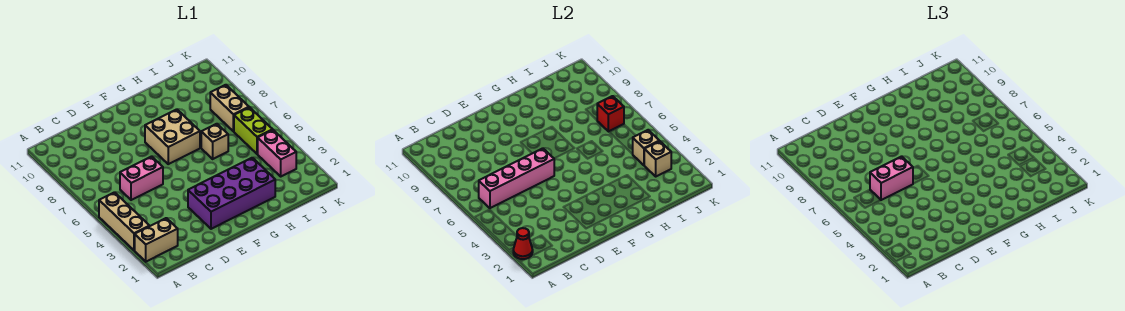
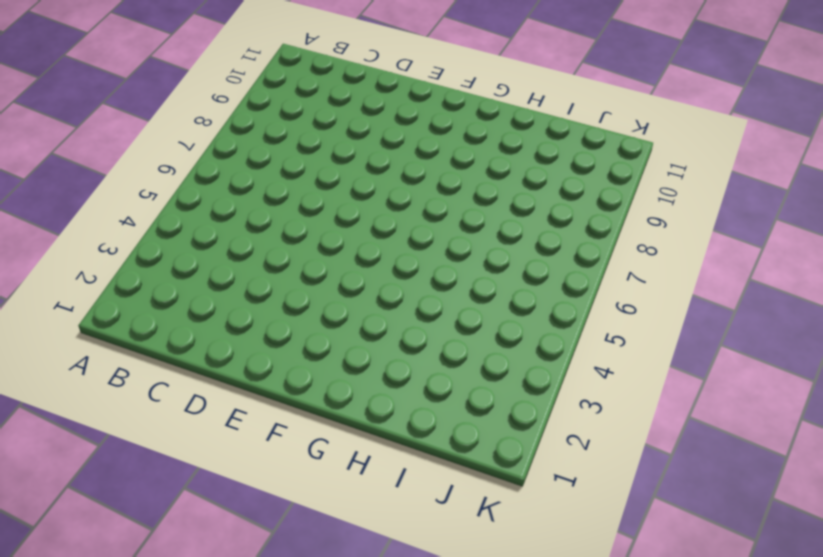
none -> tan brick A2:B2 level 1
none -> tan brick A3:A5 level 1
none -> pink brick C6:D6 level 1

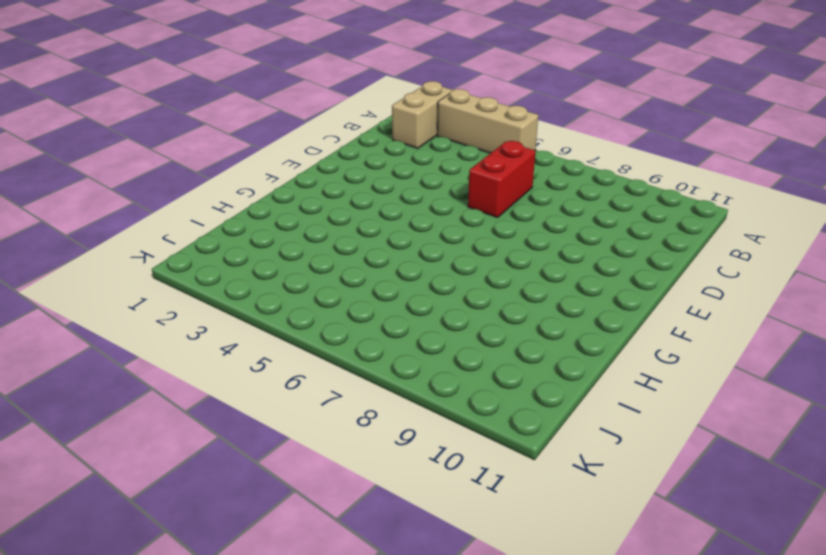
red brick C6:D6 level 1 -> pink brick C6:D6 level 1
none -> purple brick E2:H3 level 1
none -> tan brick F7:G8 level 1
none -> tan brick H6 level 1

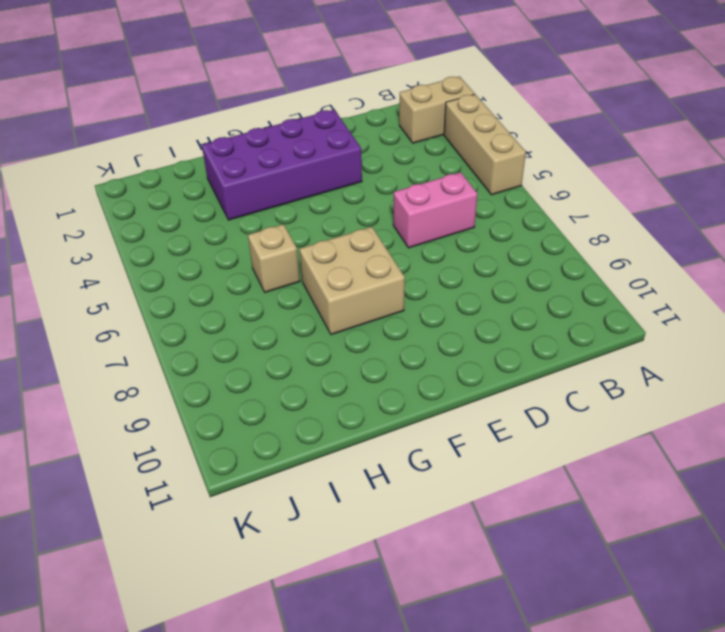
none -> pink brick J3:J4 level 1
none -> lime brick J5:J6 level 1
none -> tan brick J7:J8 level 1

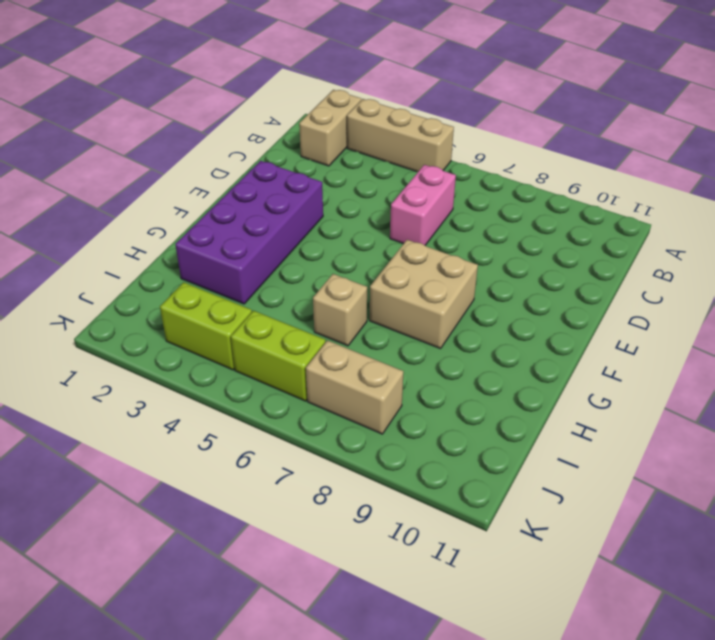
lime brick J3:J4 level 1 -> pink brick J3:J4 level 1
none -> red cone A2 level 2
none -> pink brick B6:E6 level 2
none -> tan brick J3 level 2

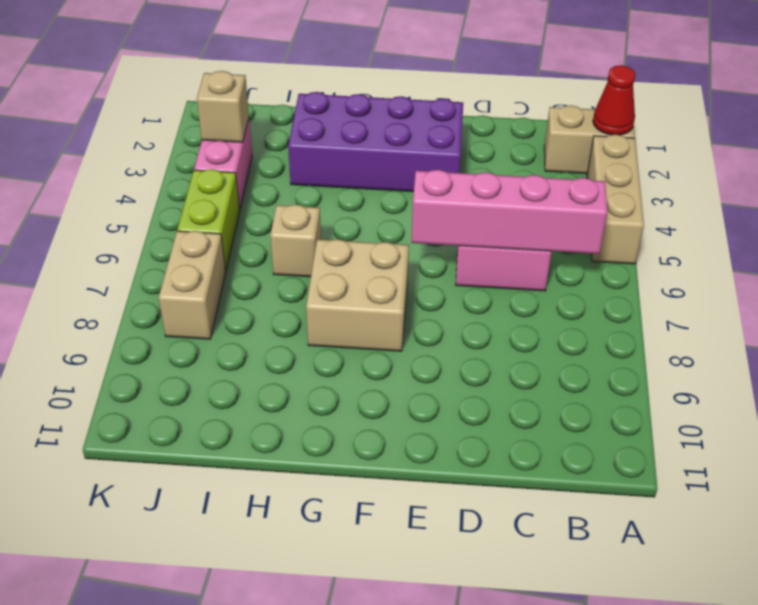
none -> tan brick J4 level 2
none -> red brick J7 level 2
none -> pink brick C6:D6 level 3

